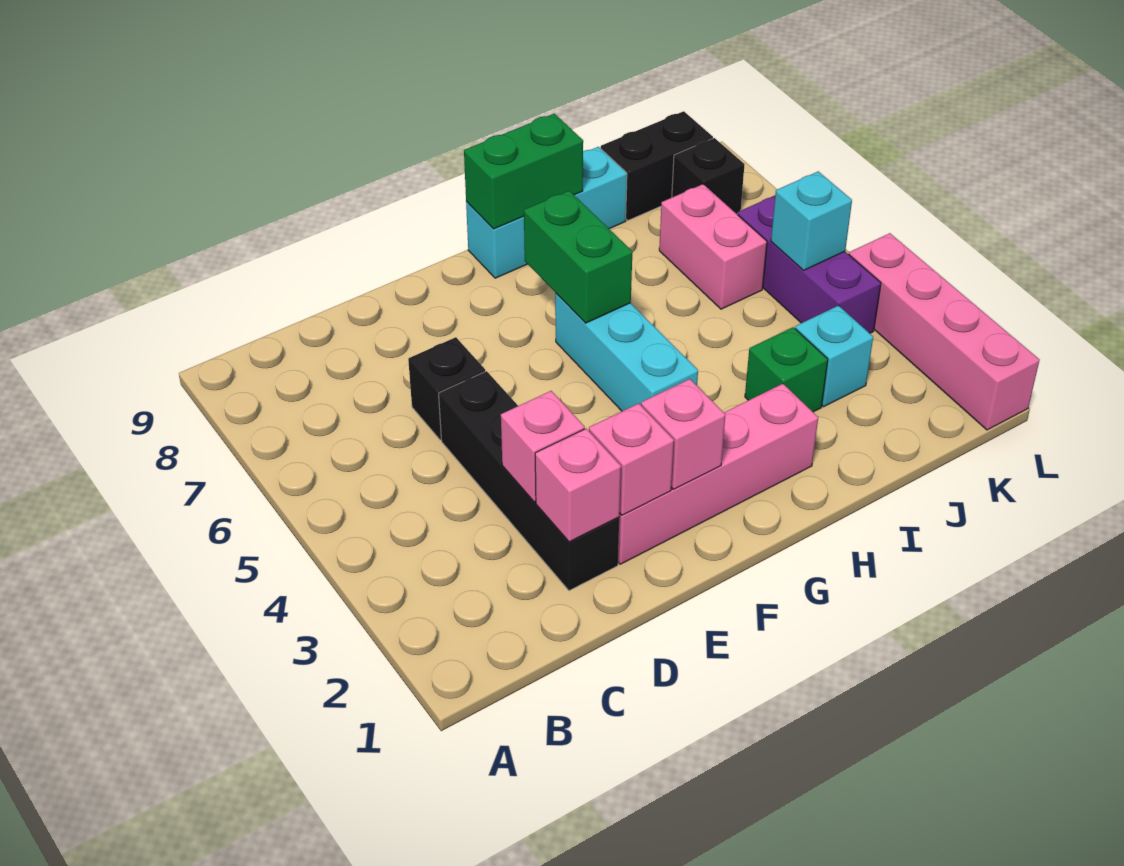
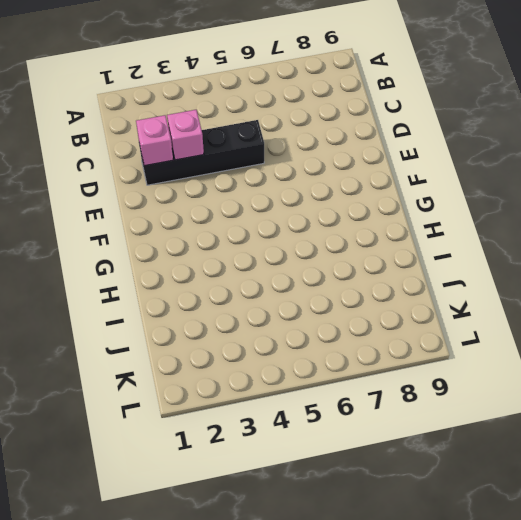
none -> black brick D6 level 1
none -> pink brick E2:H2 level 1
none -> cyan brick G4:G6 level 1

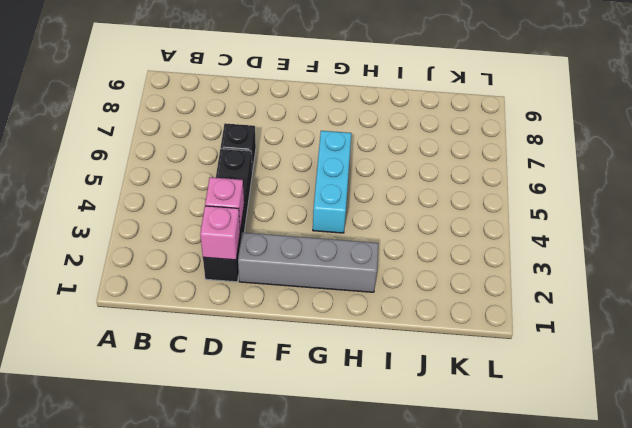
grey brick E2:H2 level 1 -> pink brick E2:H2 level 1
none -> cyan brick G9:I9 level 1
none -> green brick I3 level 1
none -> cyan brick J3 level 1

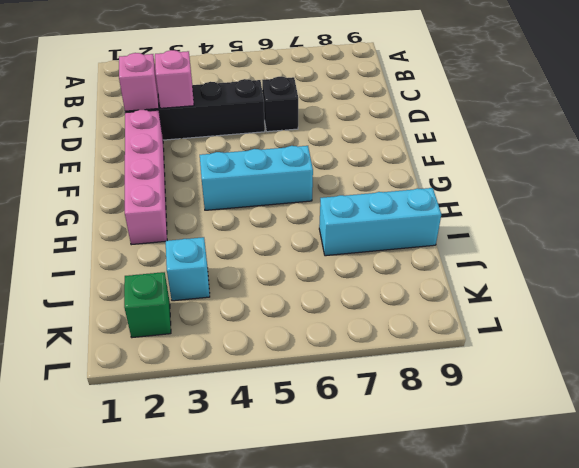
cyan brick I7:I9 level 1 -> cyan brick G9:I9 level 1
green brick K2 level 1 -> green brick I3 level 1
none -> pink brick J6:J7 level 1
none -> black brick J9:K9 level 1
none -> purple brick K4:K6 level 1

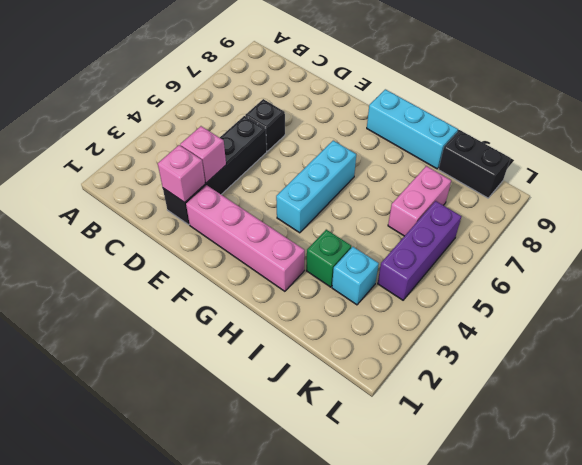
none -> black brick K8 level 1
none -> pink brick L1:L4 level 1
none -> pink brick E2 level 2

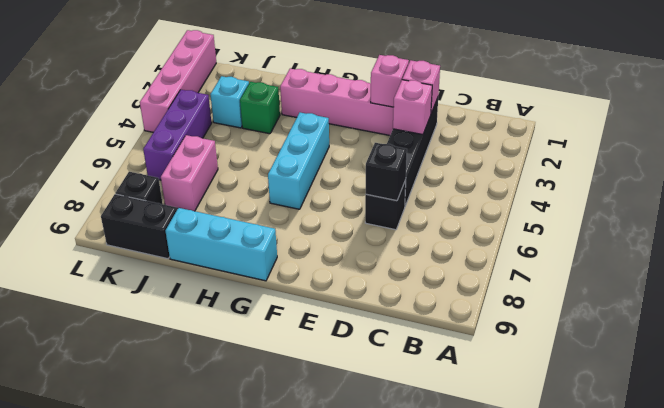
black brick D6 level 2 -> none
none -> pink brick F2 level 2
none -> green brick G6:G7 level 2
none -> green brick G9:H9 level 2

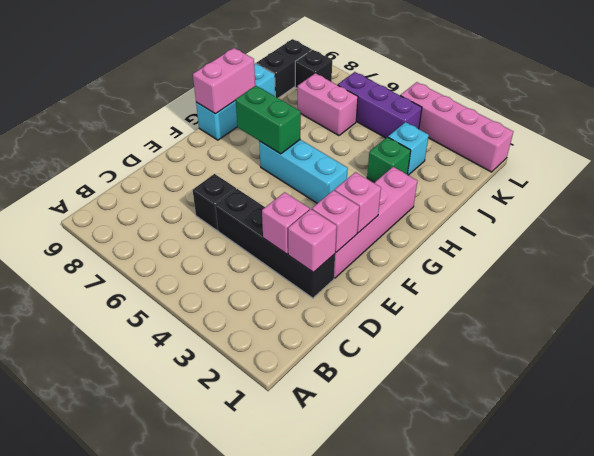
pink brick G9:H9 level 2 -> green brick G9:H9 level 2
none -> cyan brick K5 level 2

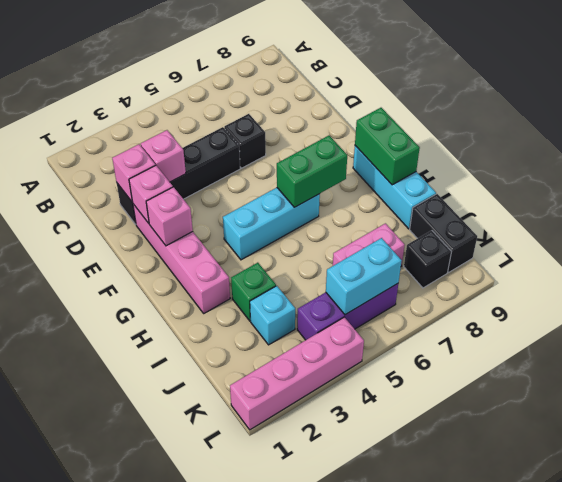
cyan brick K5:K6 level 2 -> cyan brick K5 level 2

